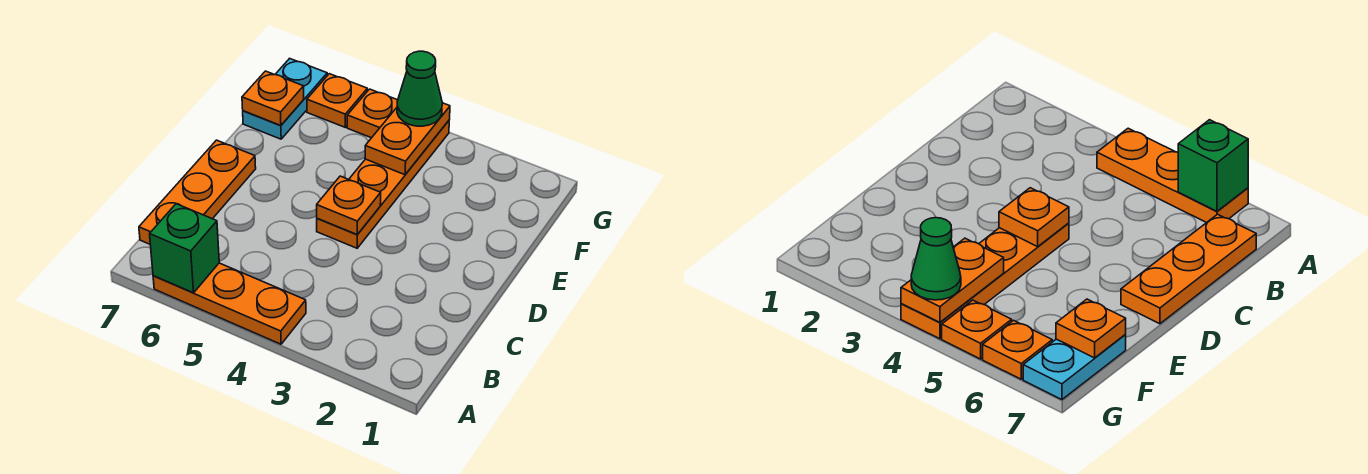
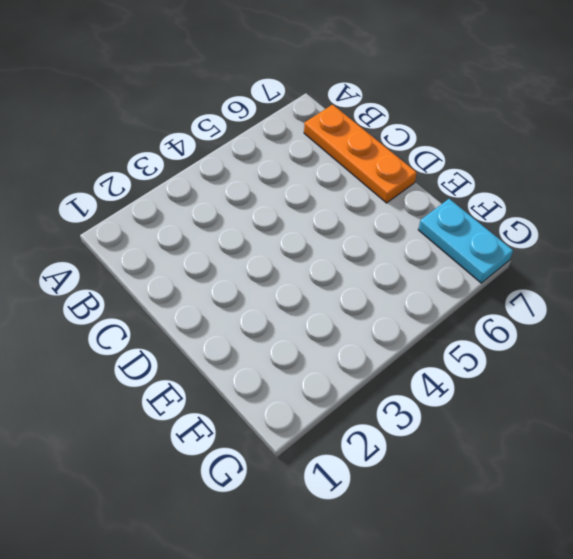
none -> orange plate A4:A6 level 1
none -> orange plate D4:G4 level 1

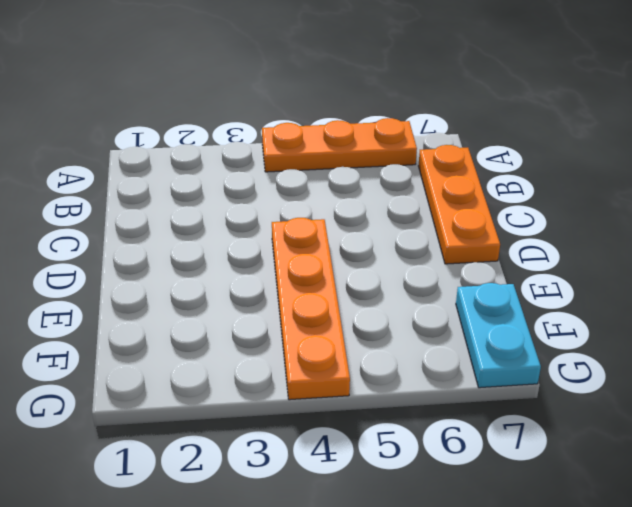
none -> orange plate G5 level 1
none -> orange plate G6 level 1

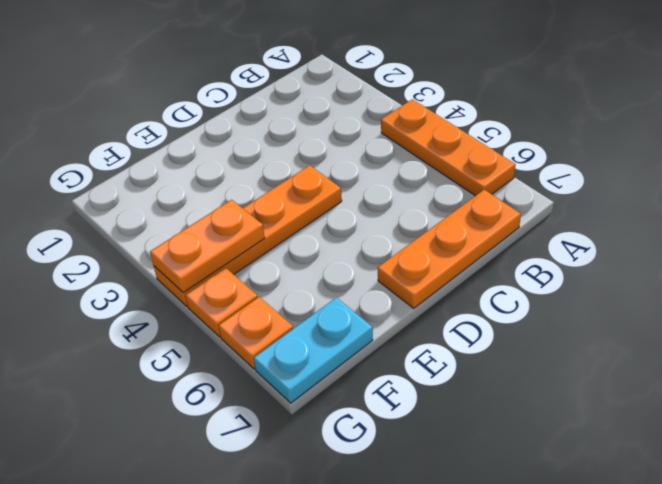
none -> green brick A6 level 2
none -> orange plate D4 level 2

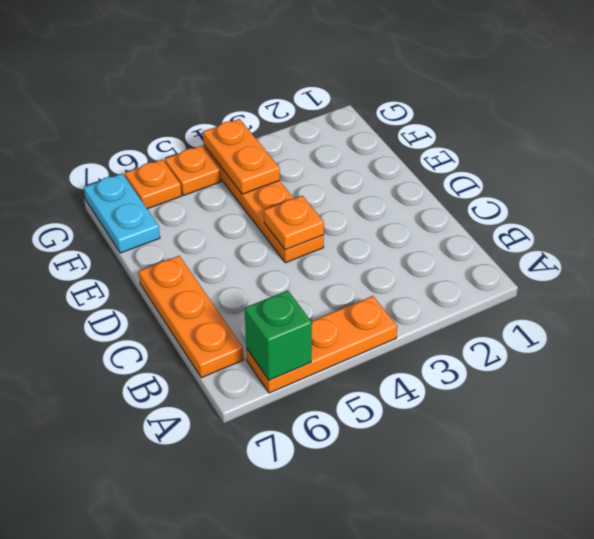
none -> orange plate F7 level 2
none -> green cone G4 level 3

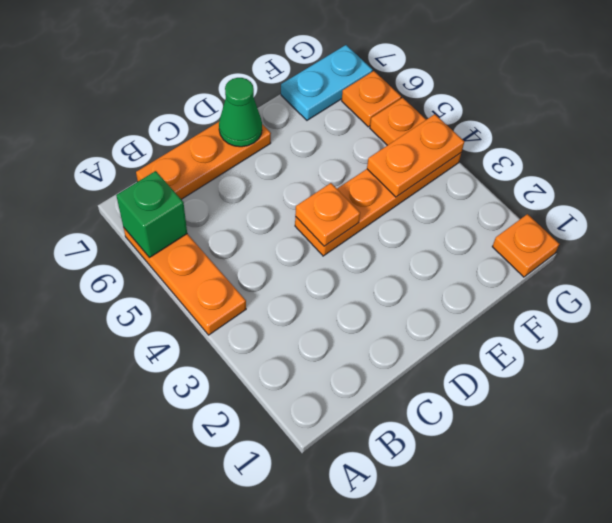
green cone D7 level 2 -> green cone G4 level 3
orange plate G1 level 1 -> orange plate F7 level 2

